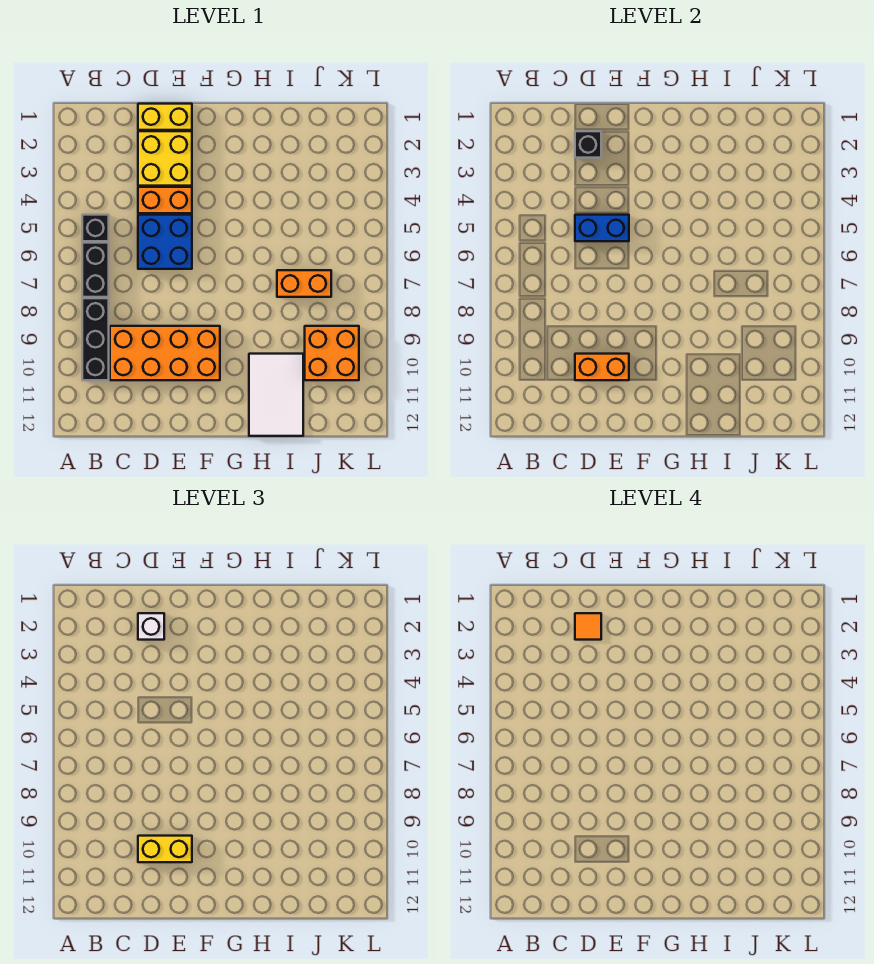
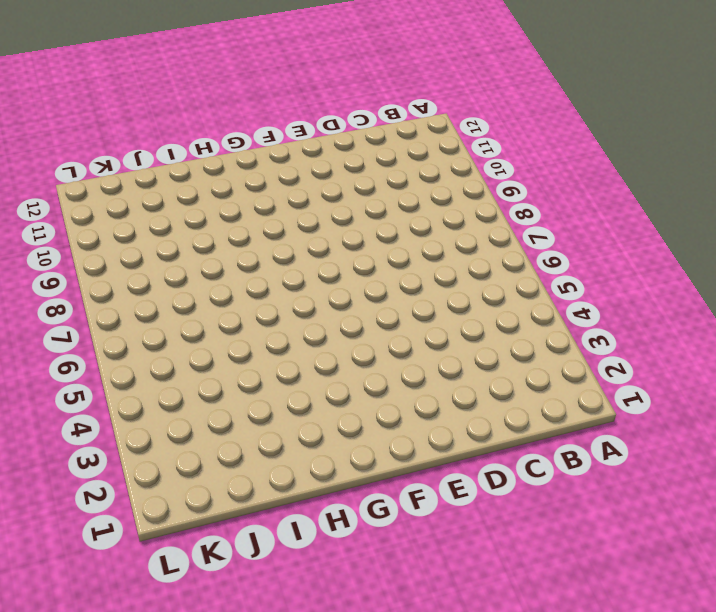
none -> black brick B5 level 1
none -> black brick B6:B7 level 1
none -> black brick B8:B10 level 1

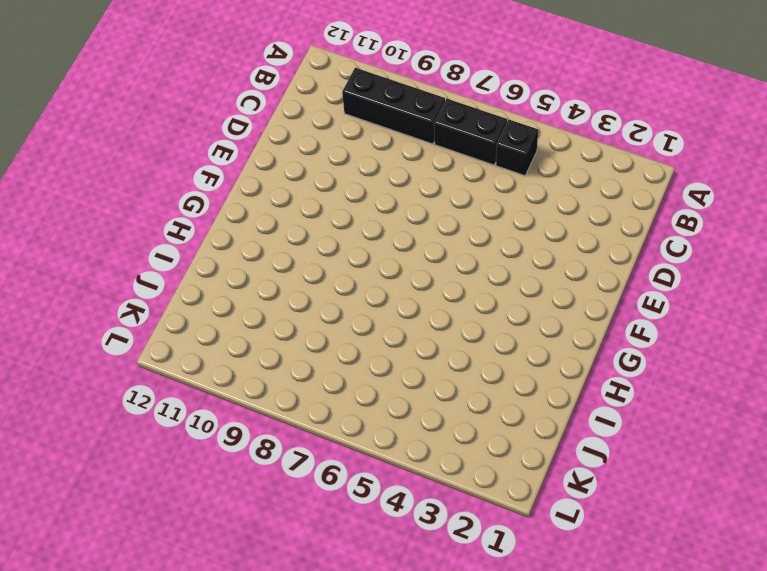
none -> orange brick C9:F10 level 1
none -> yellow brick D1:E1 level 1
none -> yellow brick D2:E3 level 1

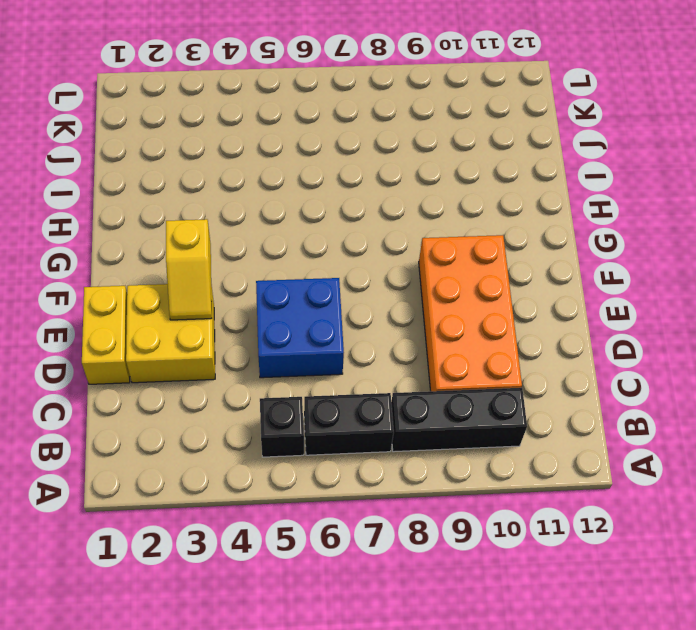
yellow slope E3:F3 level 2 top F -> none
none -> orange brick D4:E4 level 1
none -> white tile H10:I12 level 1
none -> orange brick I7:J7 level 1

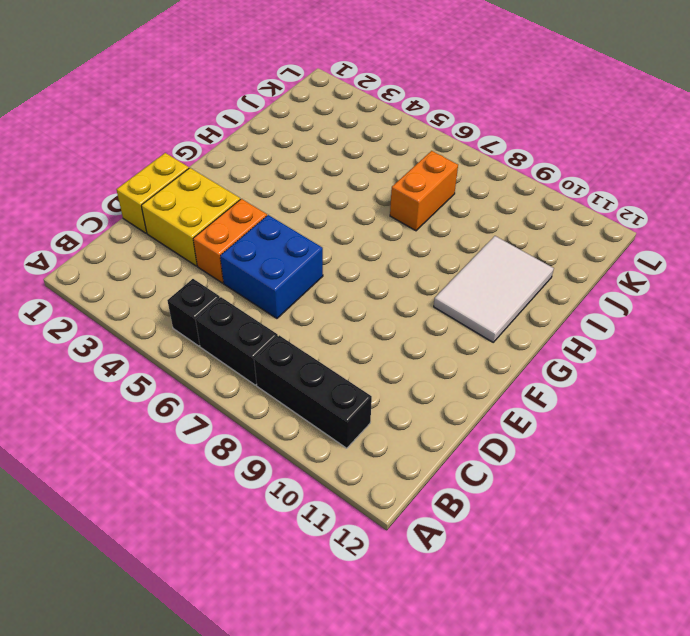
white tile G10:I11 level 1 -> white tile H10:I12 level 1
none -> orange brick C9:F10 level 1
none -> orange brick J9:K10 level 1
none -> black brick D2 level 2

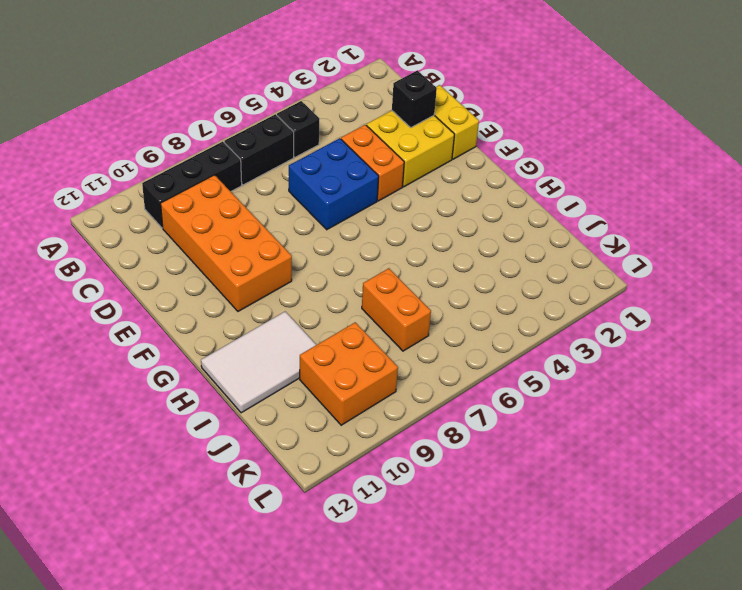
none -> blue brick D5:E5 level 2
none -> orange brick D10:E10 level 2
none -> white brick D2 level 3

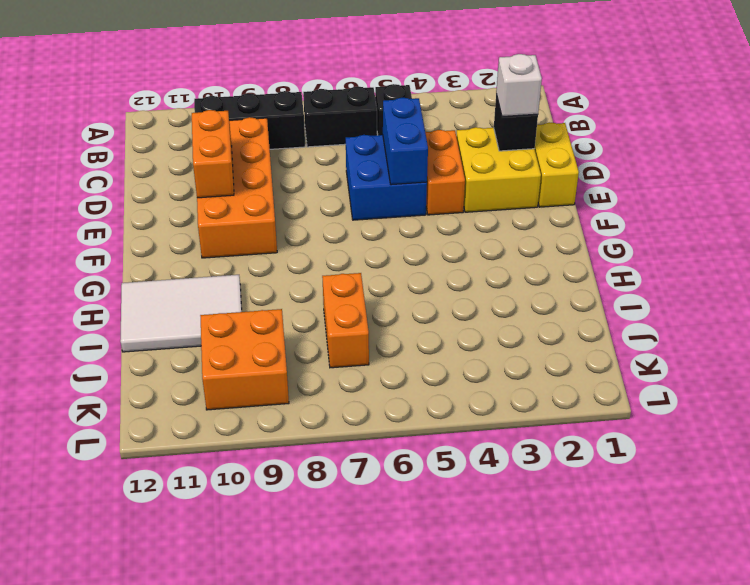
none -> yellow brick D10:E10 level 3
none -> orange tile D2 level 4

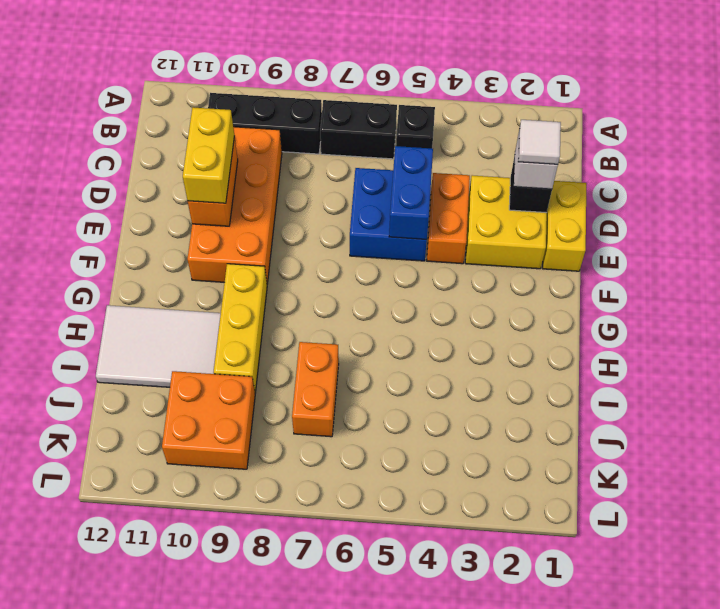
white tile D2 level 4 -> orange tile D2 level 4
yellow brick G9:I9 level 1 -> none

